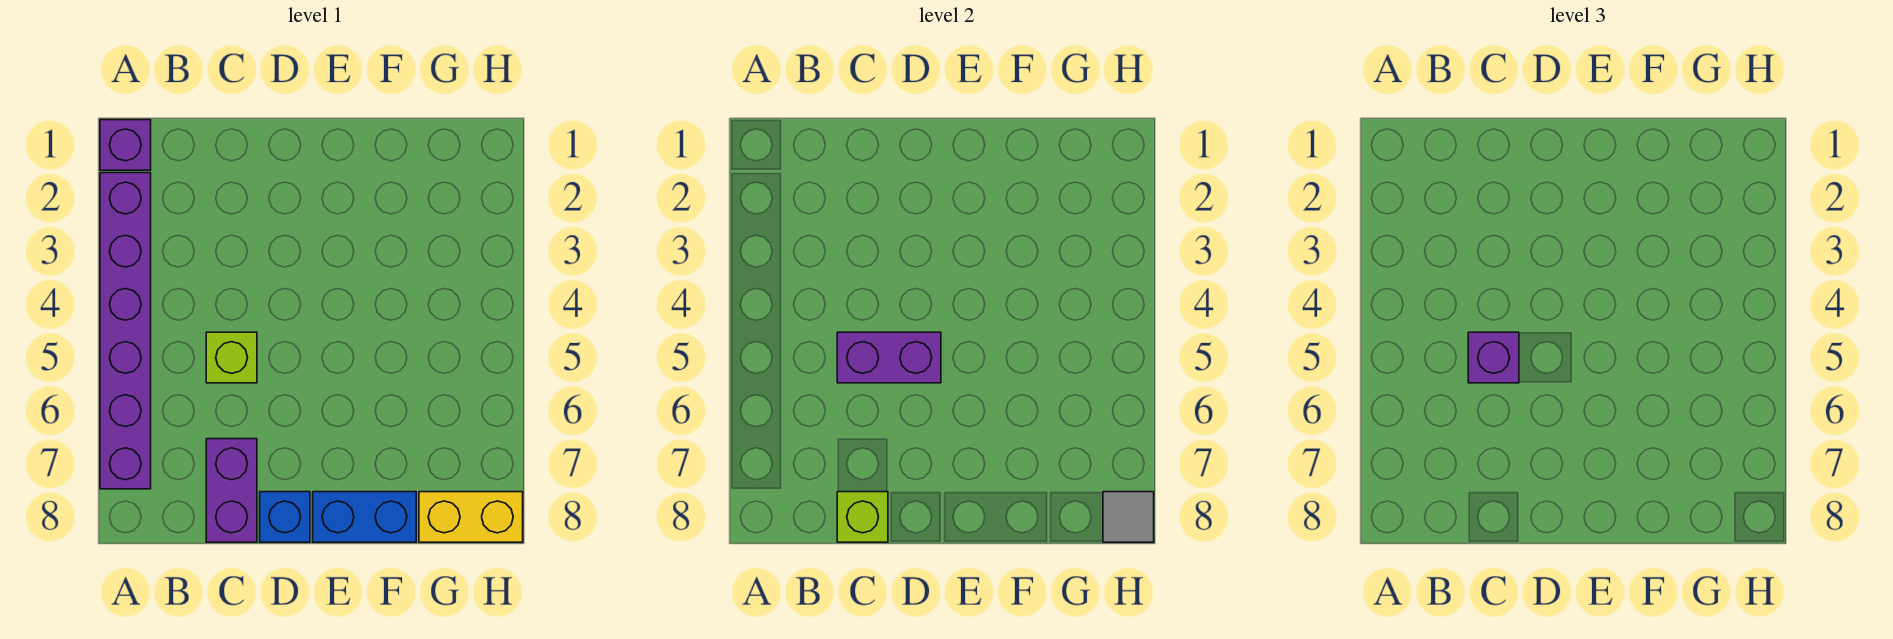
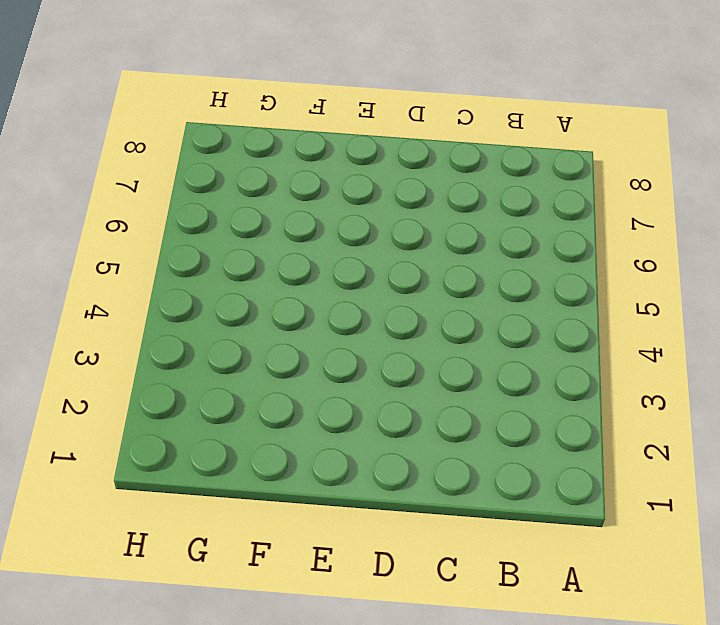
none -> purple brick A1 level 1
none -> purple brick A2:A7 level 1

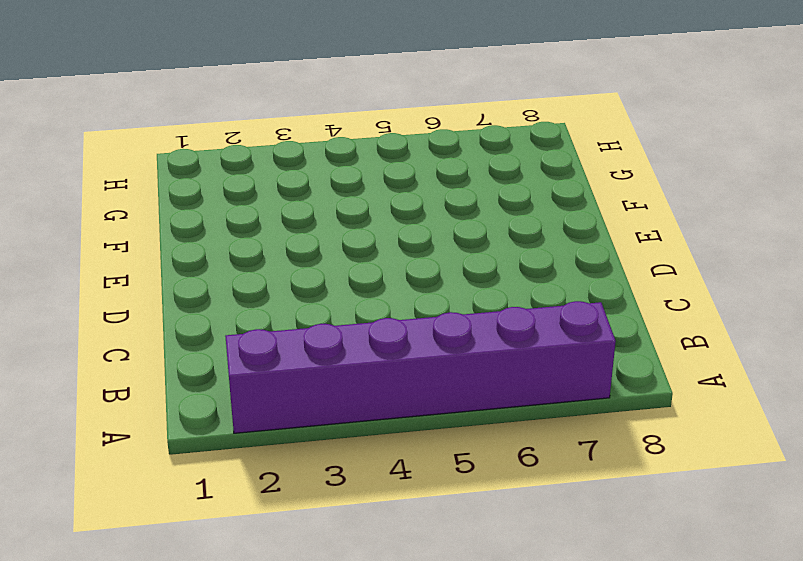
none -> purple brick A1 level 1
none -> lime brick C5 level 1

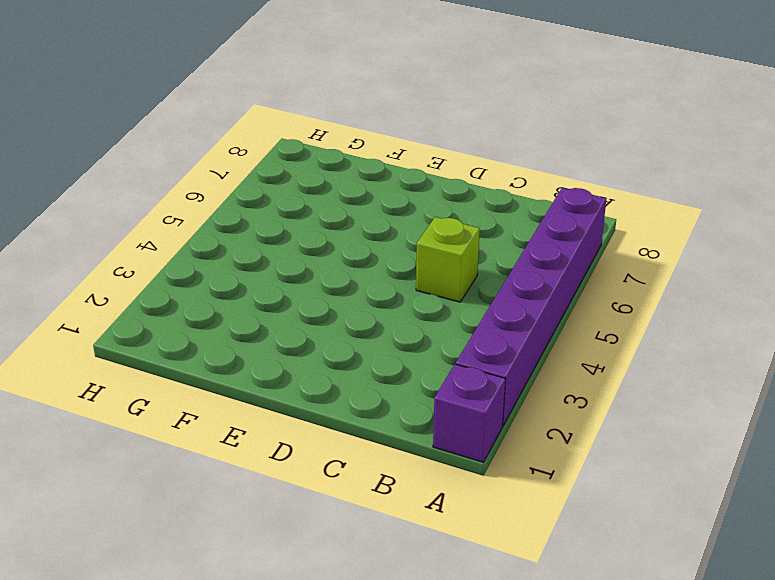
none -> purple brick C7:C8 level 1
none -> blue brick D8 level 1

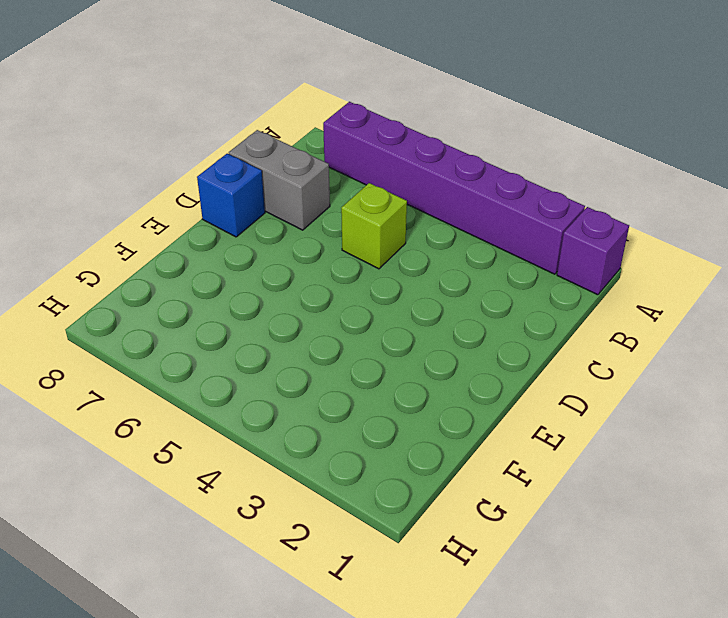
grey brick C7:C8 level 1 -> purple brick C7:C8 level 1
none -> blue brick E8:F8 level 1
none -> yellow brick G8:H8 level 1

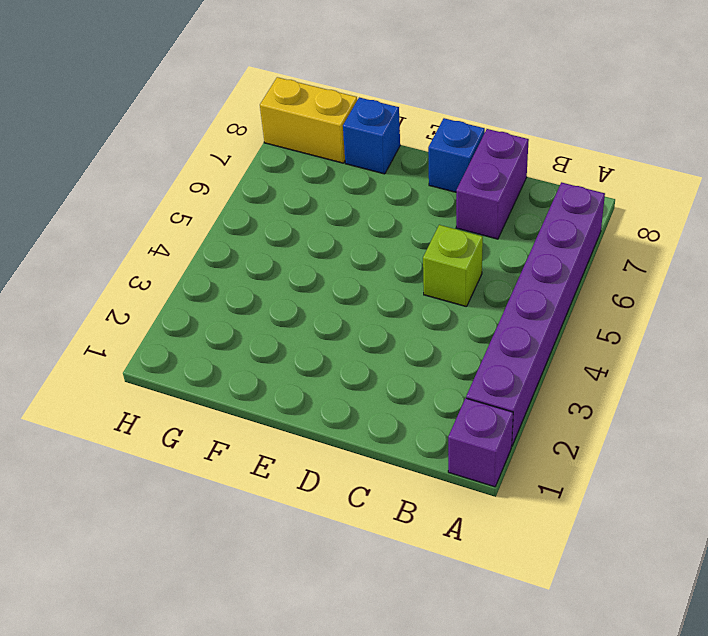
blue brick F8 level 1 -> blue brick E8:F8 level 1
none -> purple brick C5:D5 level 2
none -> lime brick C8 level 2

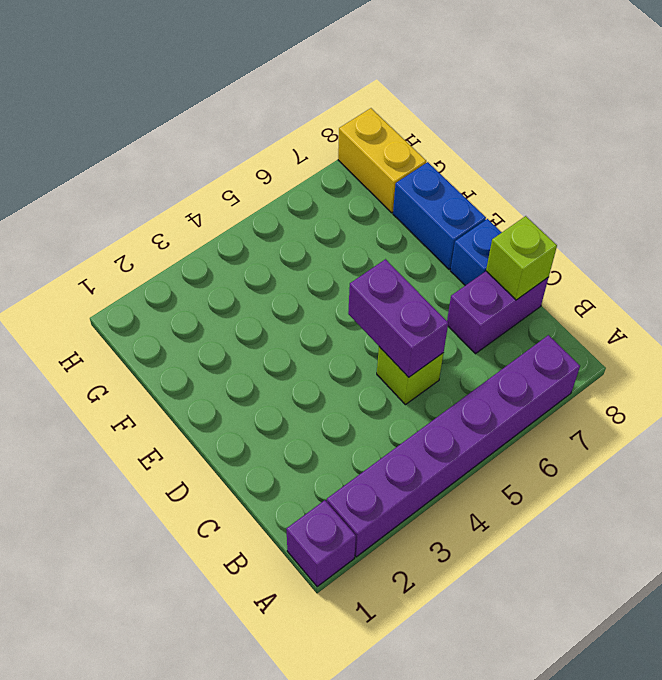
none -> grey tile H8 level 2
none -> purple brick C5 level 3

